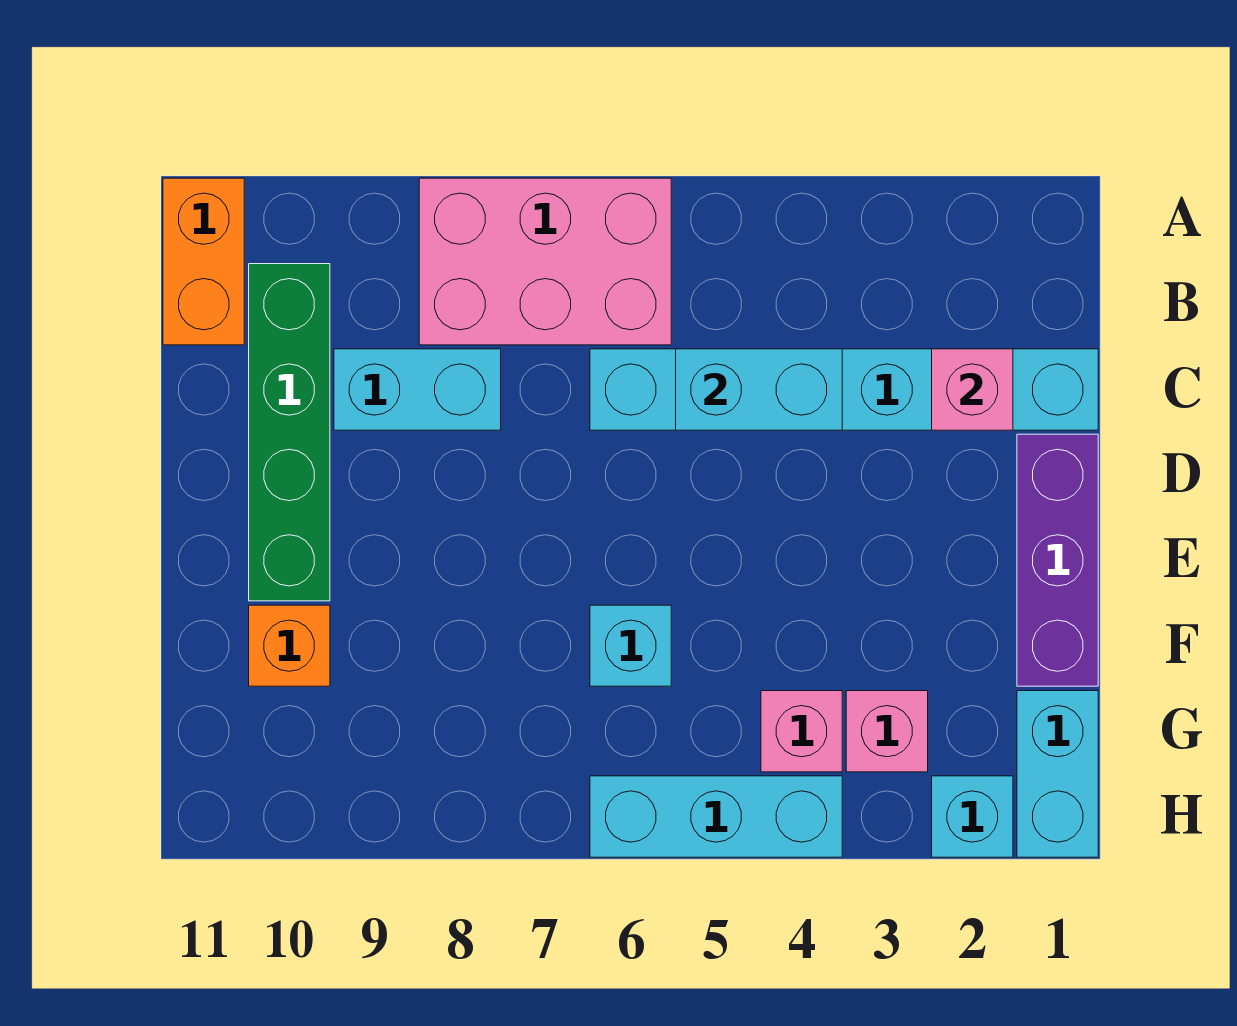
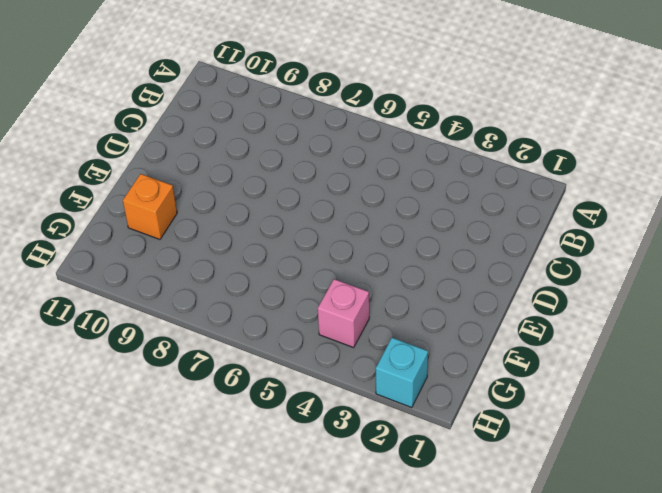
none -> pink brick A6:B8 level 1
none -> orange brick A11:B11 level 1
none -> green brick B10:E10 level 1

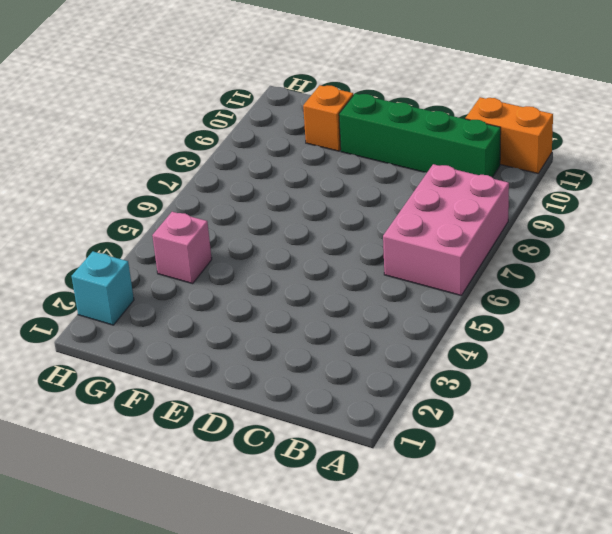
none -> cyan brick C1:C6 level 1
none -> cyan brick C8:C9 level 1
none -> purple brick D1:F1 level 1

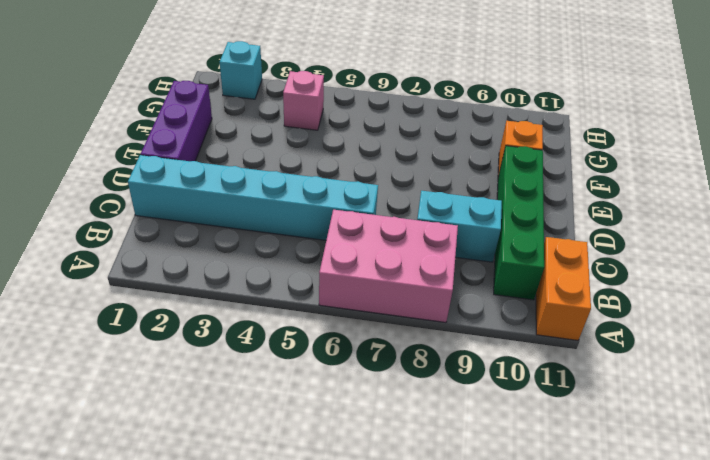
none -> cyan brick F6 level 1
none -> cyan brick G1:H1 level 1
none -> pink brick G3 level 1

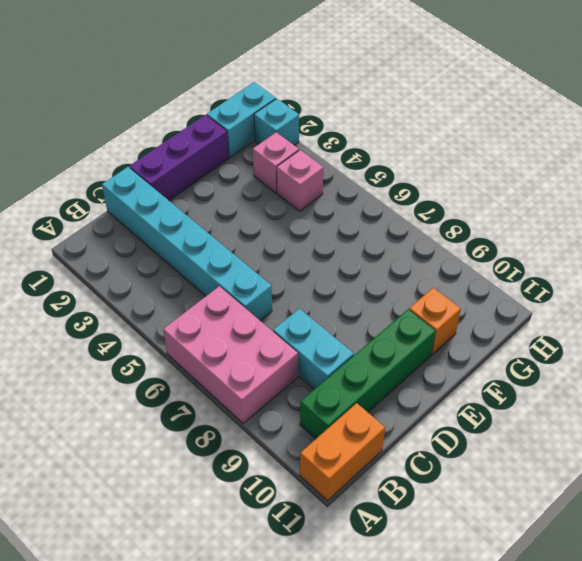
none -> cyan brick F6 level 1
none -> cyan brick H4:H6 level 1
none -> pink brick C2 level 2

